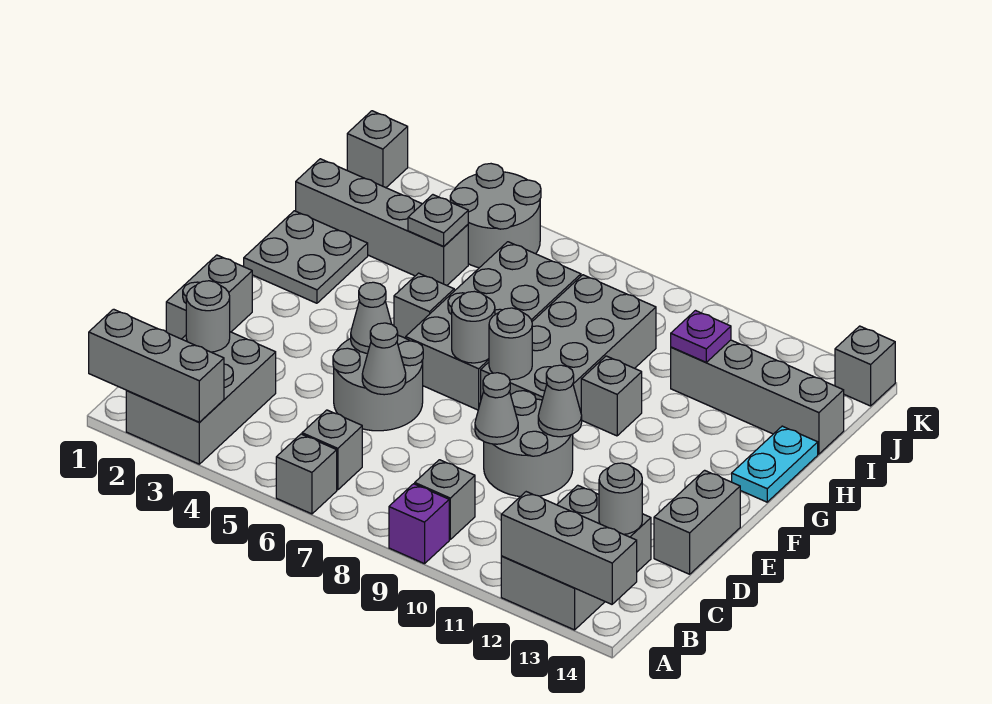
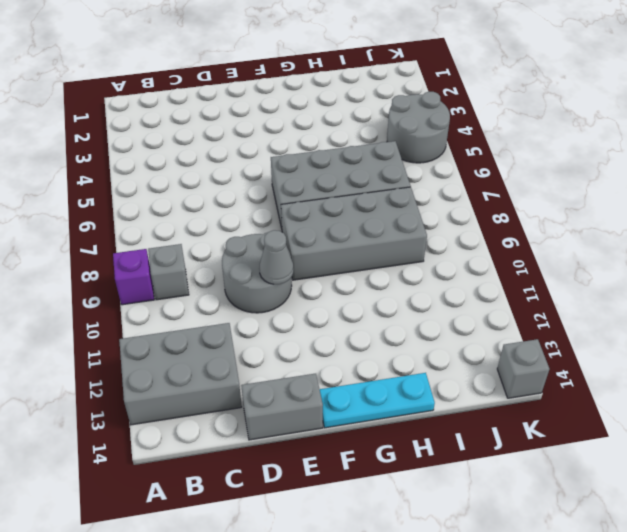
cyan plate F14:H14 level 1 -> cyan plate G14:H14 level 1
none -> grey brick A2:C3 level 1
none -> grey brick A6 level 1
none -> grey brick B6 level 1
none -> grey brick D1:E1 level 1

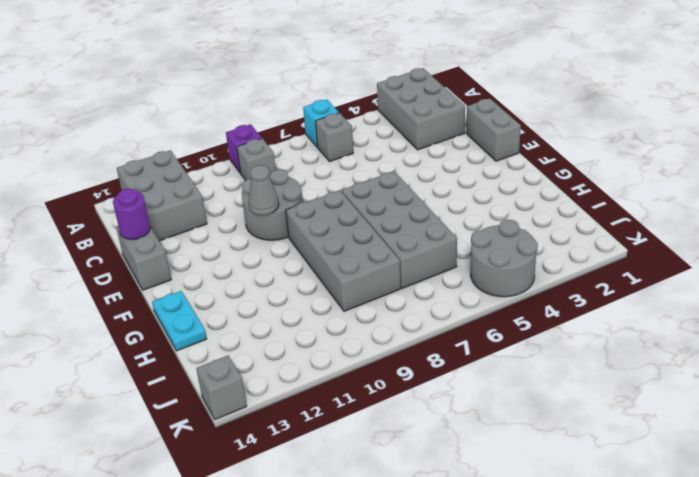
cyan brick A6 level 1 -> grey brick A6 level 1
purple round brick D14 level 2 -> none
none -> grey round brick D5:E6 level 1
none -> grey plate G1:H2 level 1
none -> grey brick G5 level 1
none -> grey brick G10 level 1

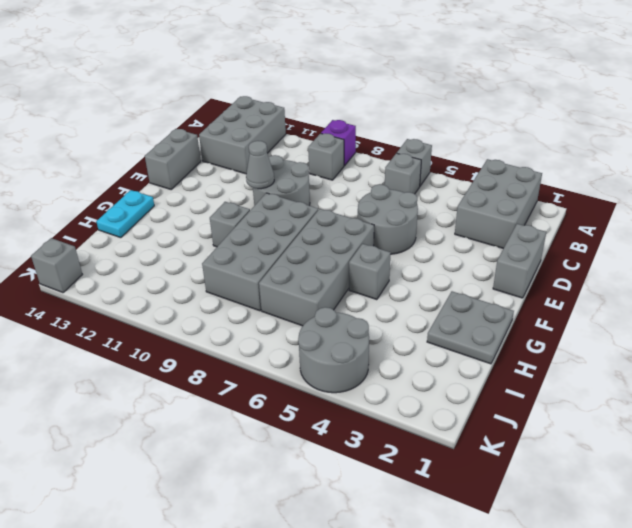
none -> grey brick I1:I4 level 1
none -> grey brick I11:I14 level 1
none -> grey brick K1 level 1
none -> grey brick A1:A3 level 2

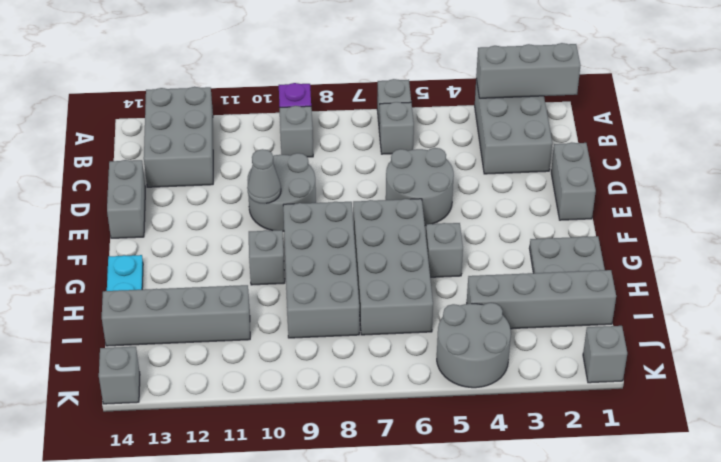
none -> grey brick A12:A14 level 2
none -> grey round brick C2 level 2
none -> grey round brick C13 level 2
none -> grey cone D6 level 2

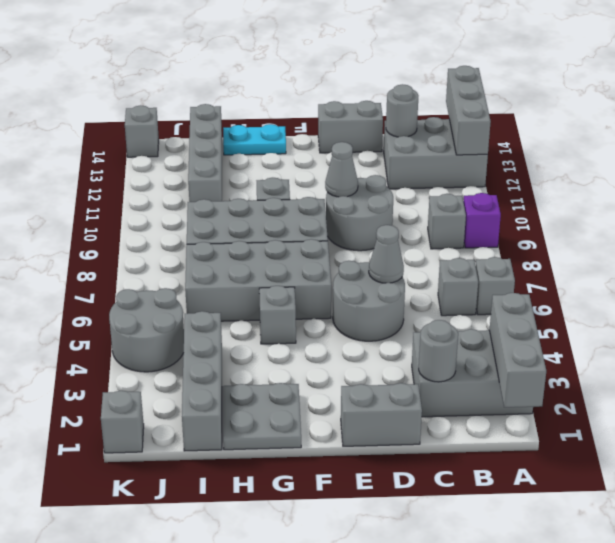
none -> grey cone D9 level 2
none -> grey cone E5 level 2
none -> grey round brick F7 level 2
none -> grey round brick F8 level 2

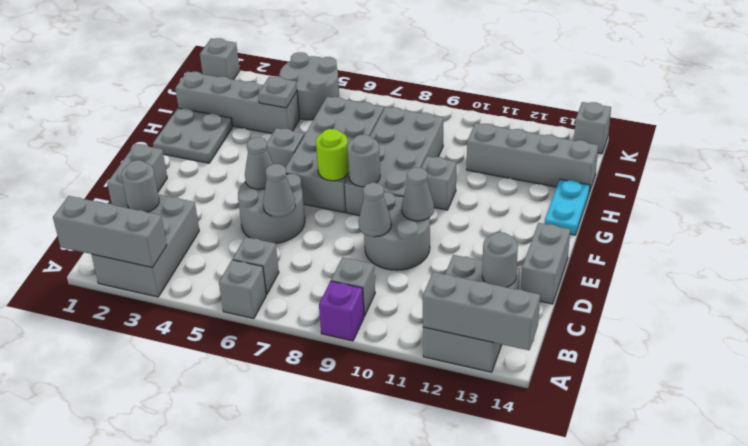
lime round brick F7 level 2 -> grey round brick F7 level 2
none -> purple plate I11 level 2

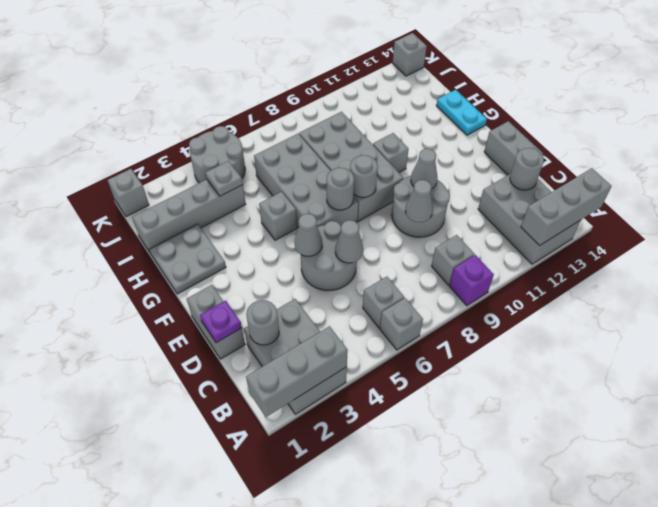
purple plate D1 level 2 -> purple plate I11 level 2
none -> grey brick I11:I14 level 1

